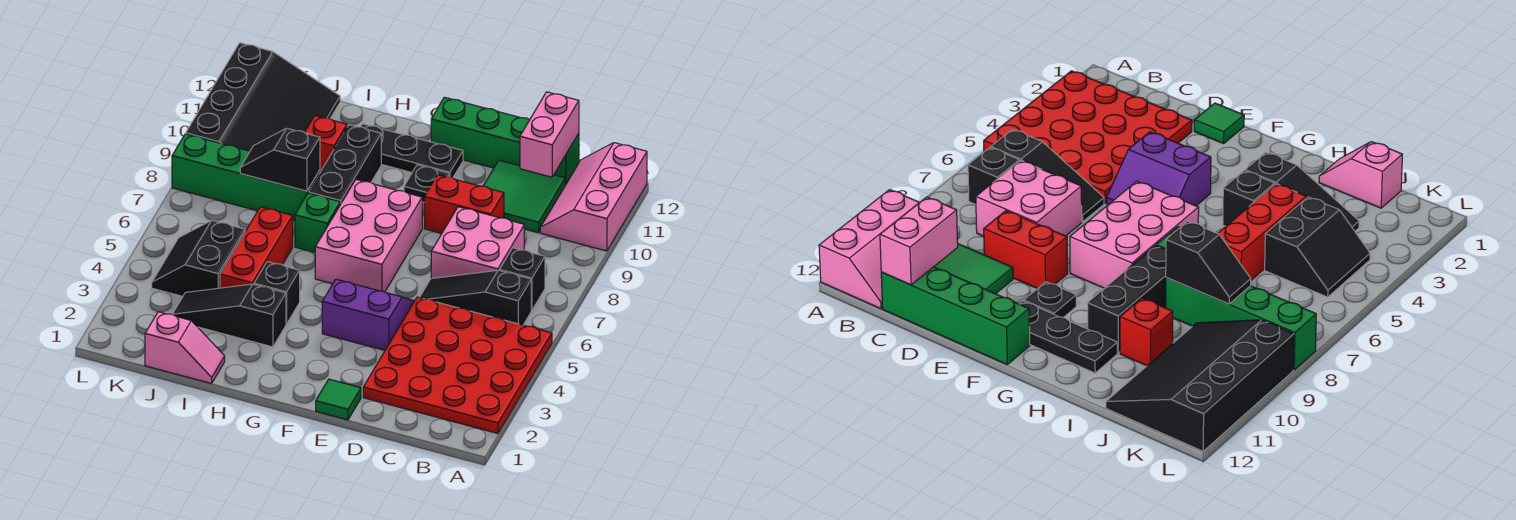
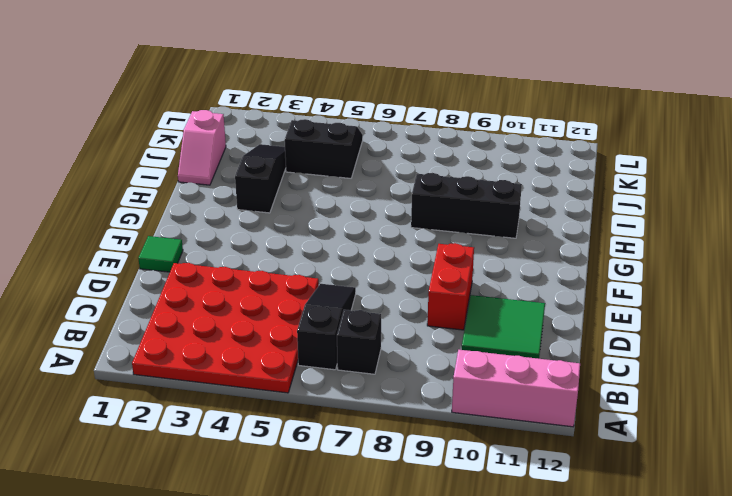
none -> pink brick C7:D8 level 1
none -> green brick C12:F12 level 1
none -> purple slope E4:F5 level 1 top 4

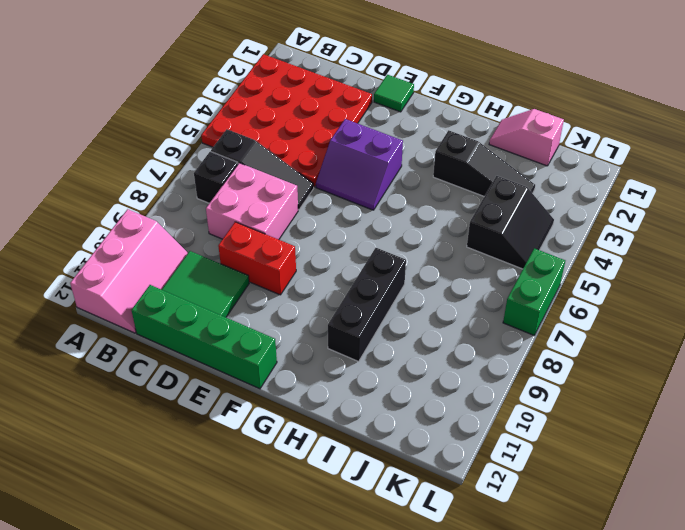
green brick L6:L7 level 1 -> none
none -> pink brick F6:G8 level 1
none -> black plate F10 level 1
none -> black plate F11:H11 level 1

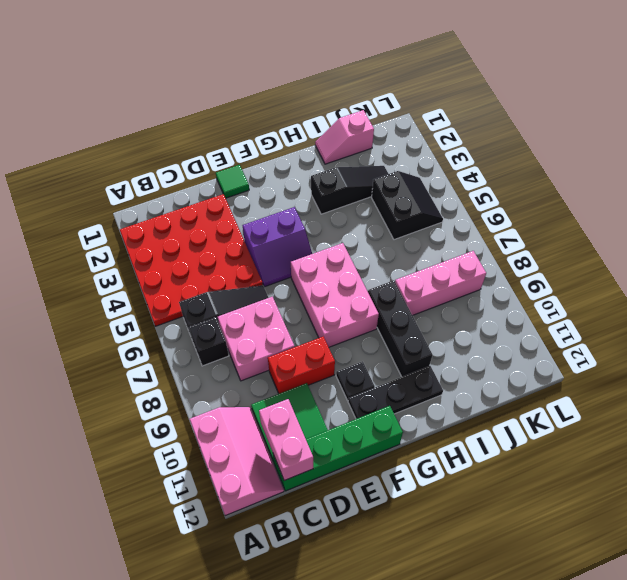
pink brick I8:K8 level 1 -> green brick I8:L8 level 1
none -> black brick H4 level 1
none -> green brick H7 level 1
none -> red brick I4:I6 level 1

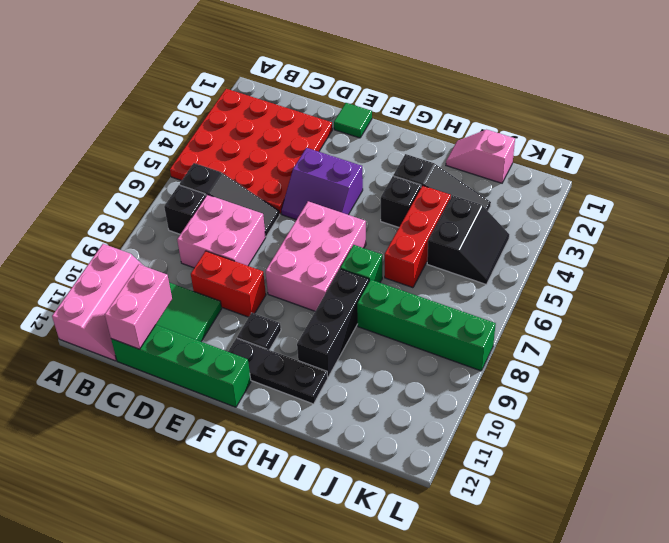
none -> red brick I10 level 1
none -> black slope J9:L12 level 1 top L
none -> black slope I8:J8 level 2 top I

